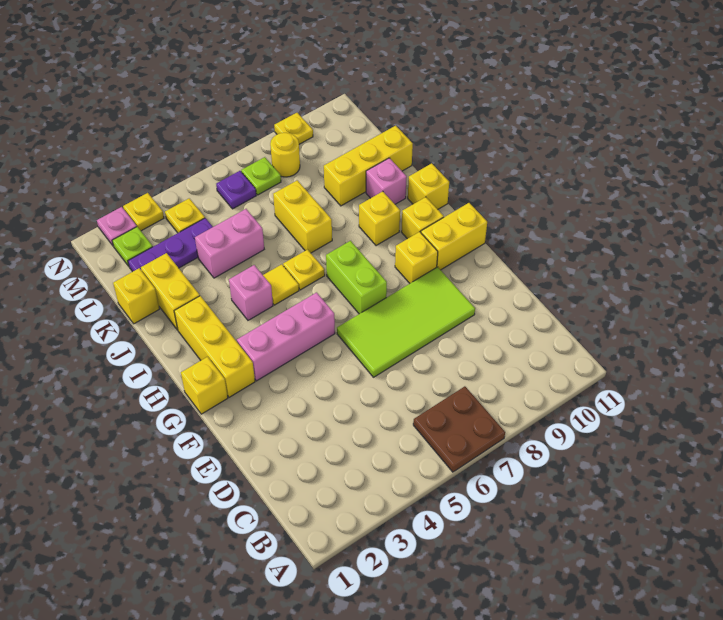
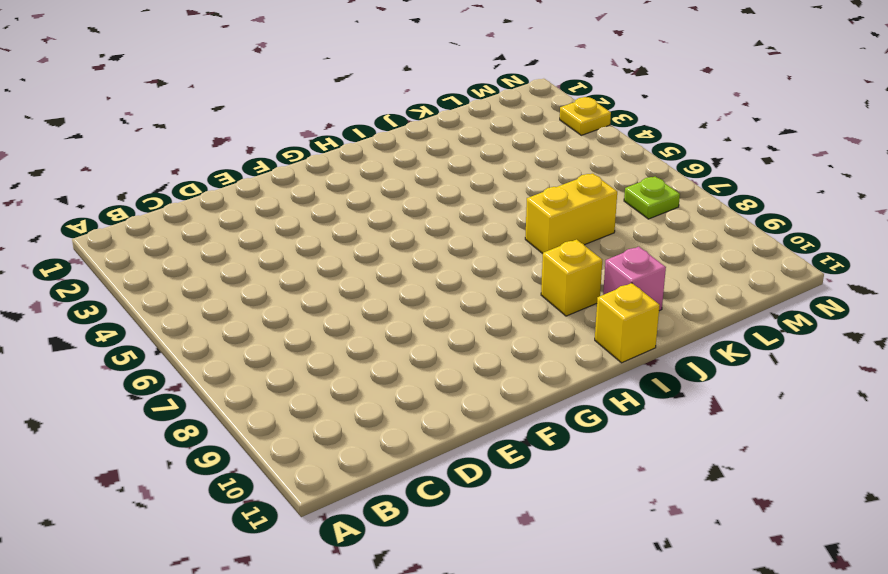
none -> brown plate A6:B7 level 1
none -> lime tile E6:F9 level 1
none -> yellow brick G1 level 1

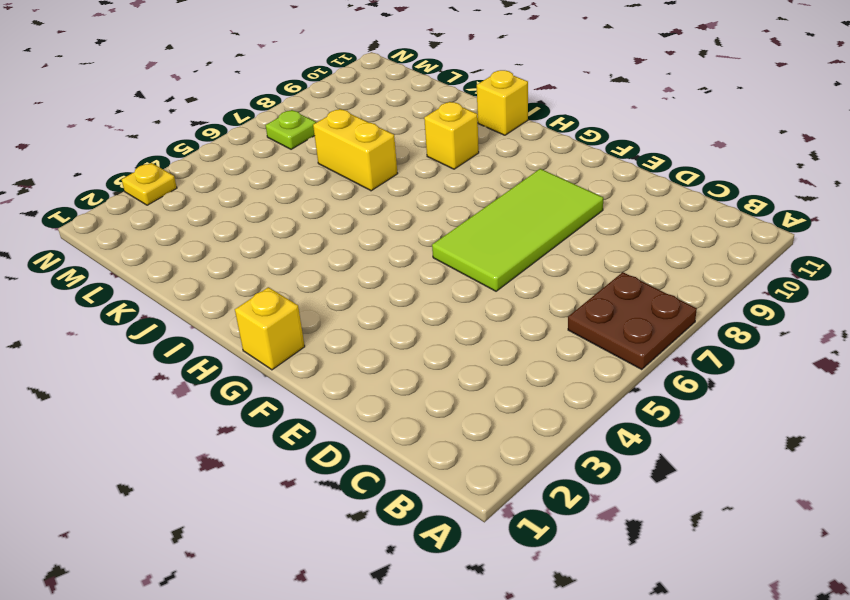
none -> yellow brick G2:I2 level 1
none -> pink brick G3:G5 level 1
none -> lime brick G7:H7 level 1

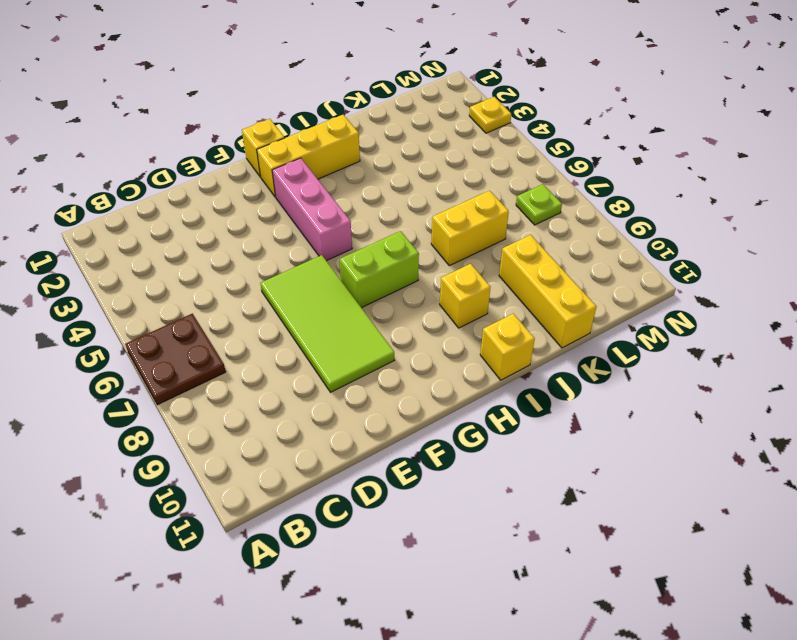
none -> yellow brick G9 level 1
none -> yellow brick G10:G11 level 1
none -> yellow brick H10 level 1

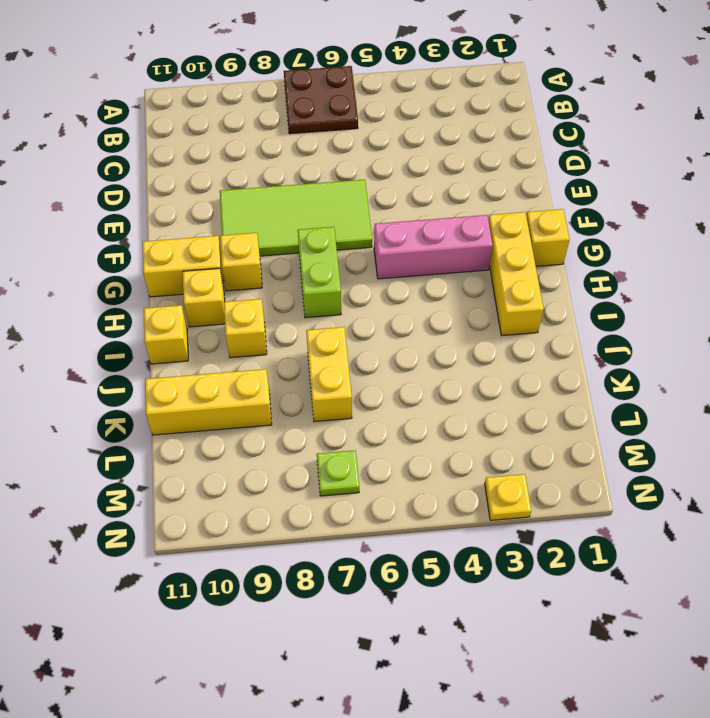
none -> pink brick I4 level 1
none -> yellow tile I5 level 1
none -> yellow plate I6 level 1

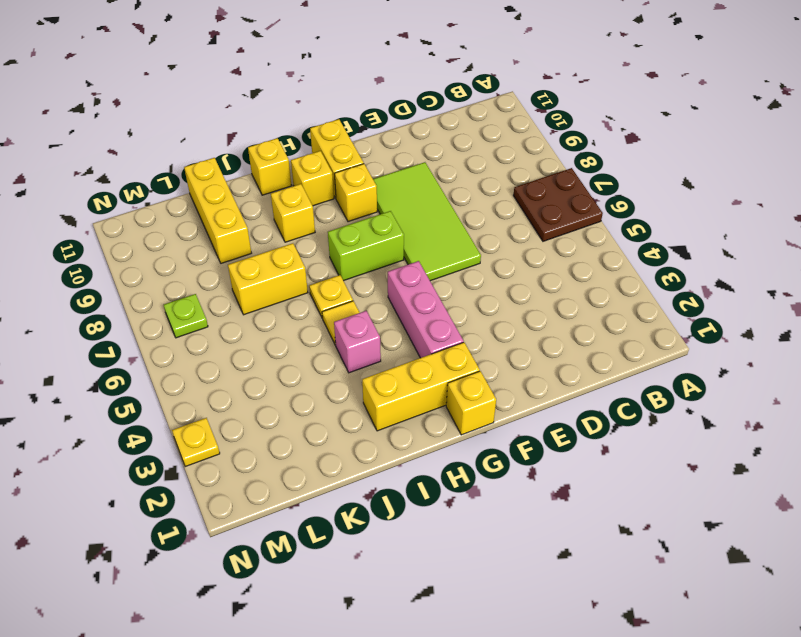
none -> yellow brick J2:K2 level 1
none -> pink brick J10 level 1
none -> yellow brick K1 level 1

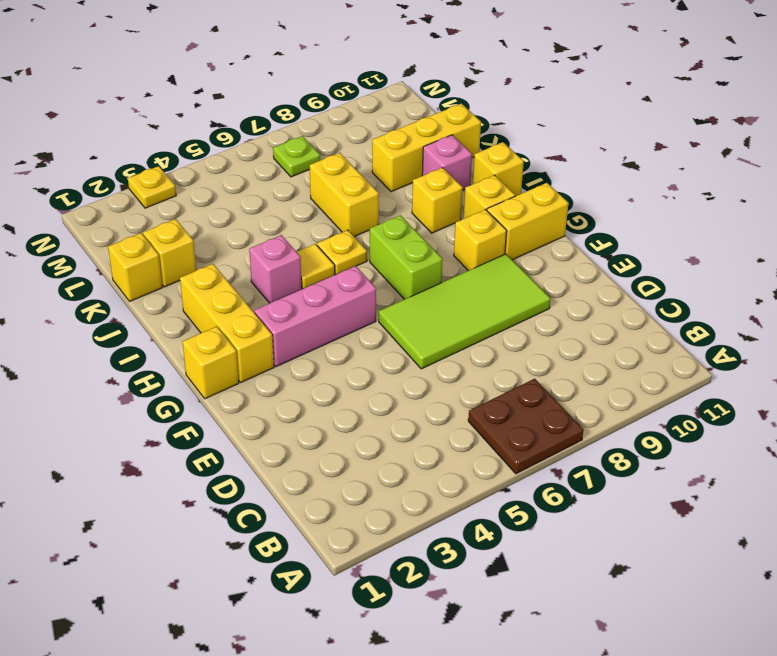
yellow brick K2 level 1 -> yellow brick J2:K2 level 1
none -> pink brick K4:K5 level 1
none -> purple plate L2:L4 level 1
none -> lime plate M2 level 1

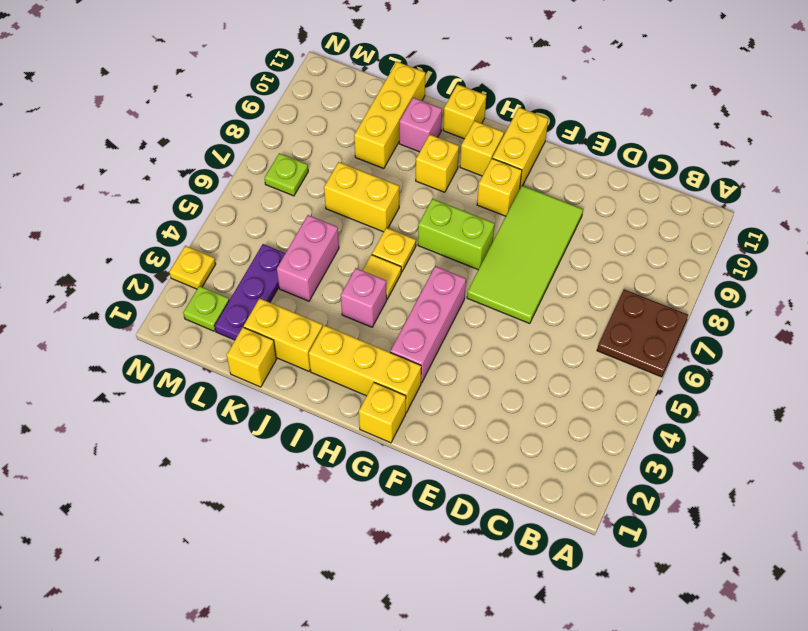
none -> yellow plate M4 level 1
none -> purple plate M6 level 1
none -> yellow round brick M8 level 1

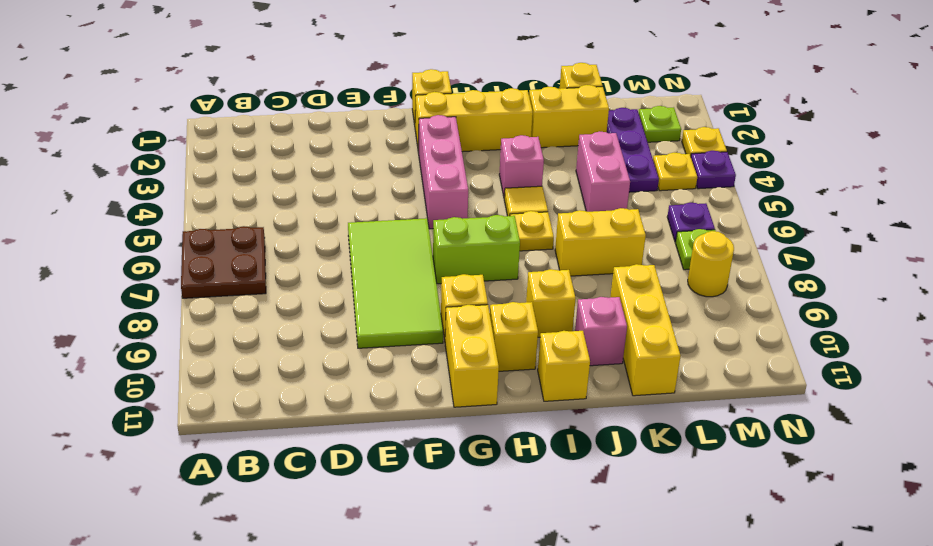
purple plate N4 level 1 -> none
none -> pink plate N2 level 1
none -> yellow plate N9 level 1

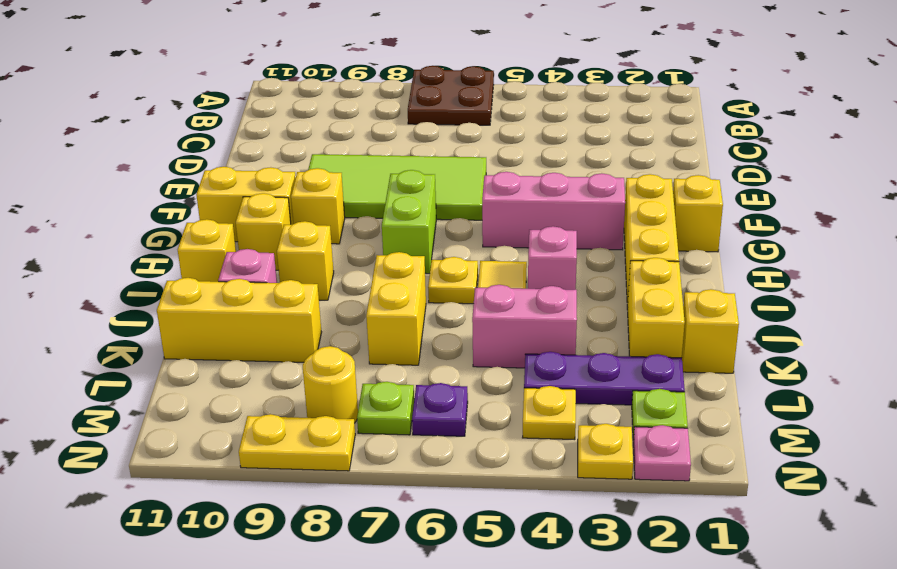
yellow plate N8:N9 level 1 -> yellow plate N9 level 1

